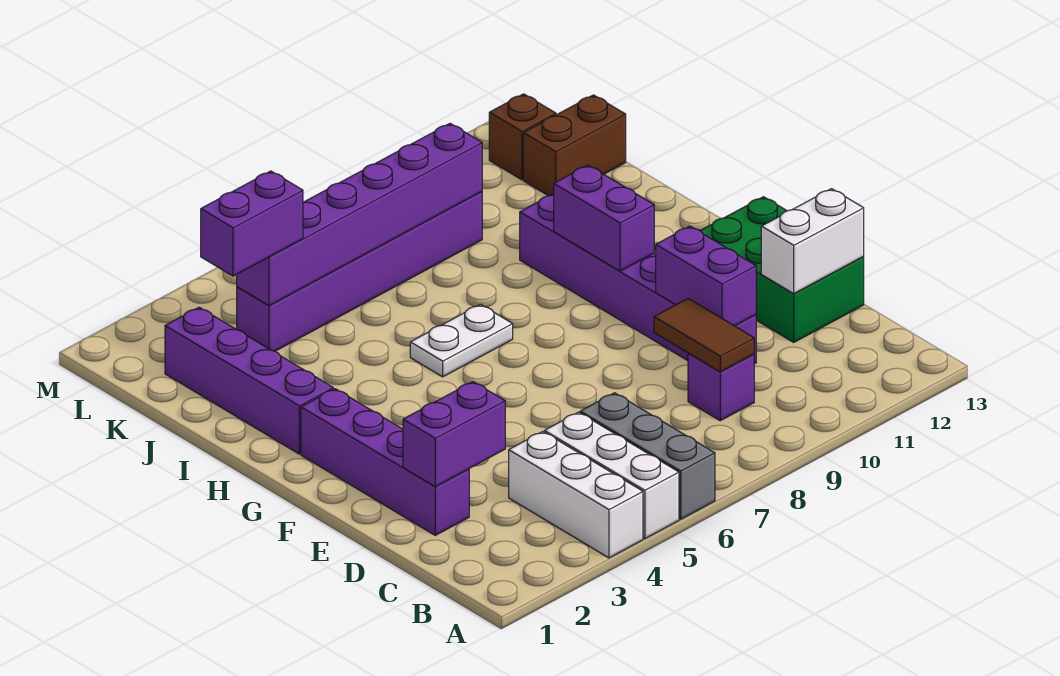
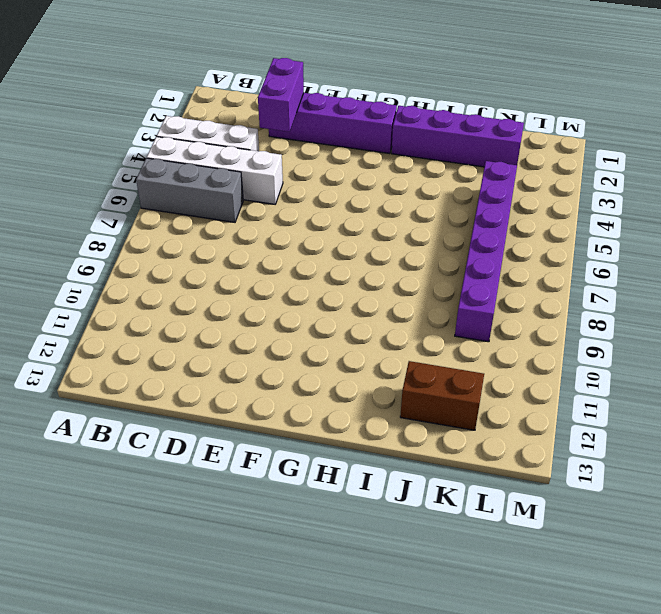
white brick A5:D5 level 1 -> white brick A5:C5 level 1
brown brick J12:K12 level 1 -> brown brick K12:K13 level 1
none -> purple brick C9 level 1
none -> purple brick D10:I10 level 1
none -> green brick D12:F13 level 1

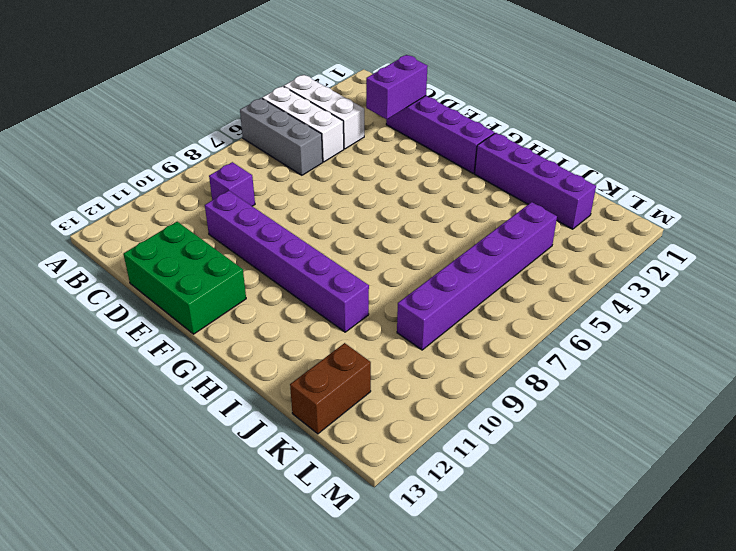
none -> white plate H6:H7 level 1
none -> brown brick L12 level 1
none -> brown tile C9:D9 level 2

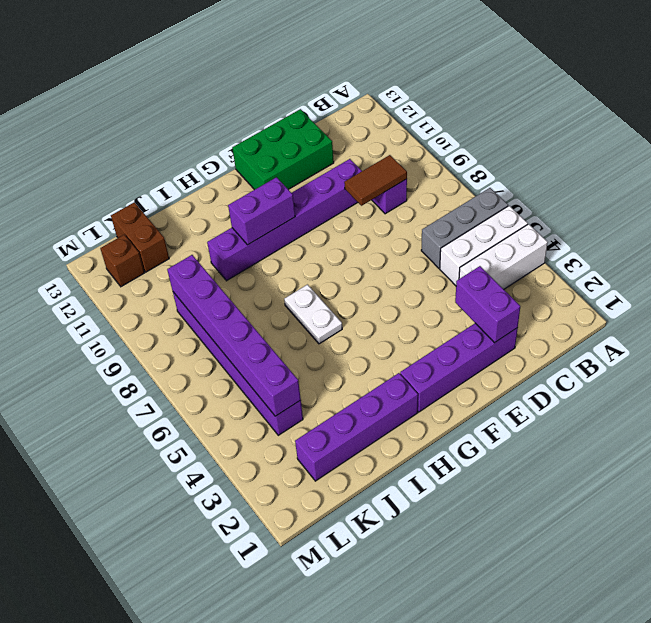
none -> purple brick D10:E10 level 2
none -> white brick D12:D13 level 2
none -> purple brick K3:K4 level 3

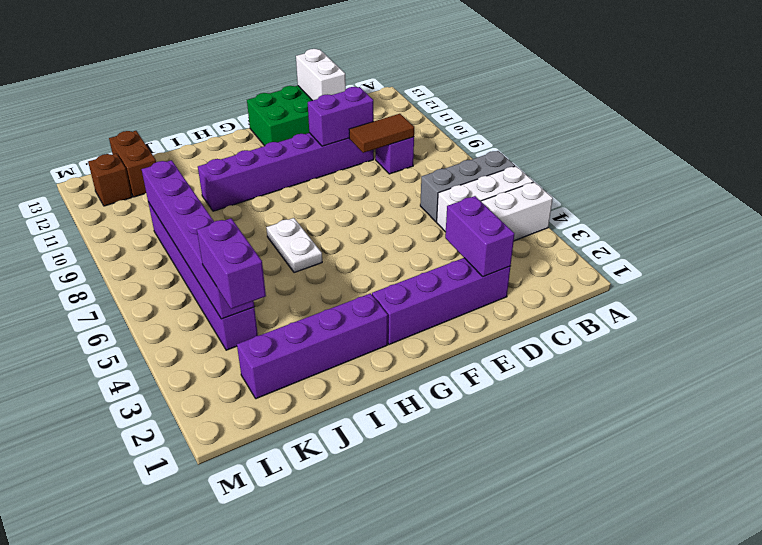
none -> purple brick G10:H10 level 2

